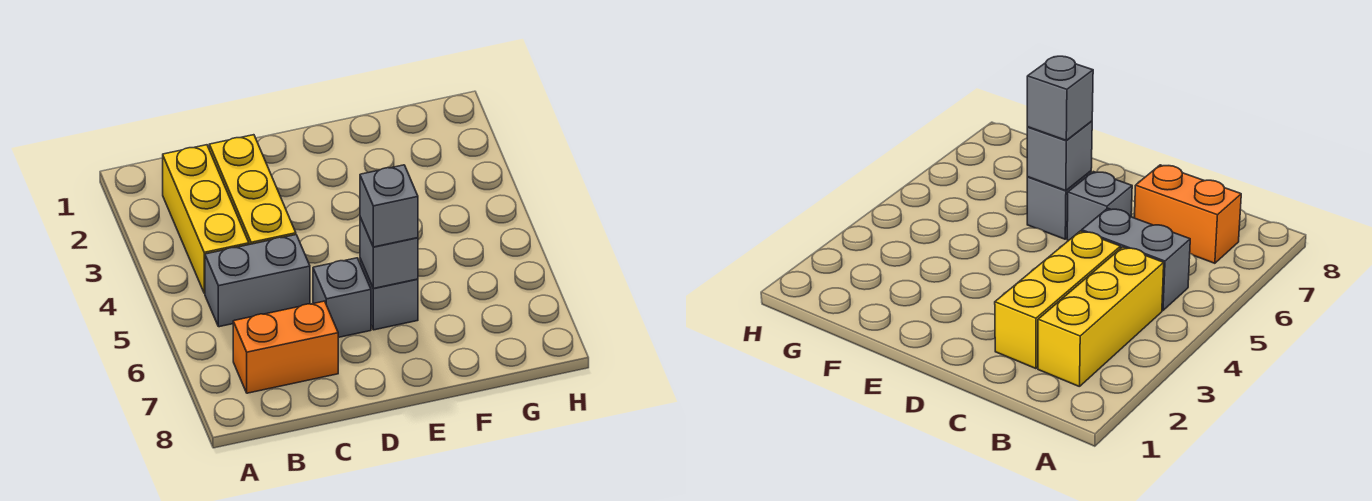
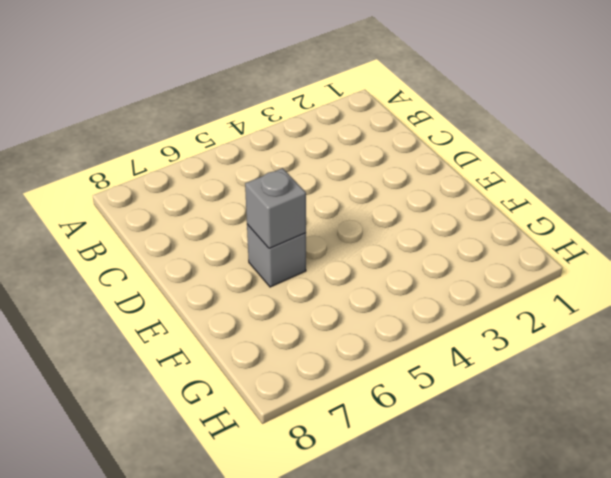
none -> yellow brick B2:B4 level 1
none -> grey brick B5:C5 level 1

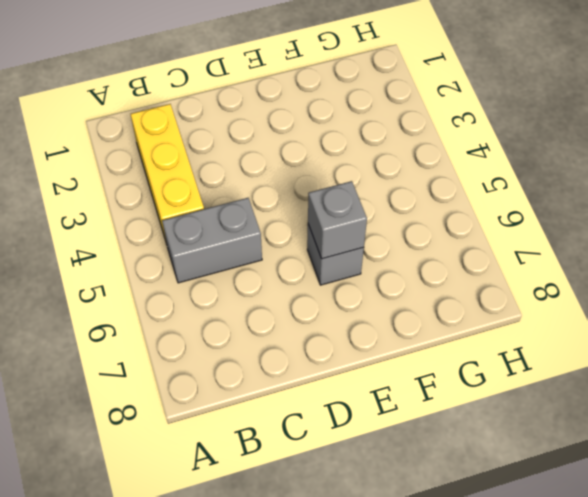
none -> orange brick B7:C7 level 1
none -> yellow brick C2:C4 level 1

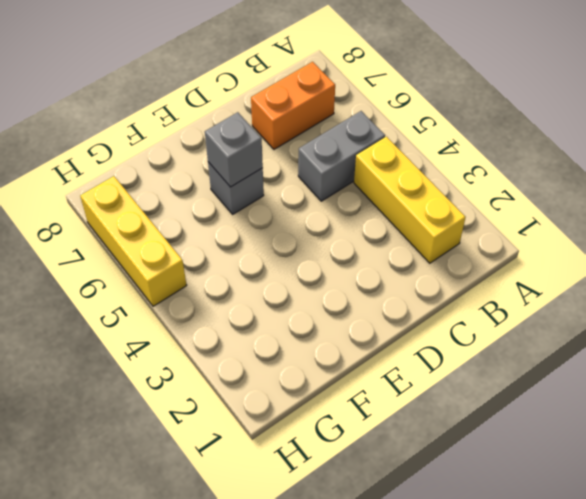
yellow brick H5:H7 level 1 -> yellow brick C2:C4 level 1
none -> grey brick D6 level 1
none -> grey brick E6 level 3

